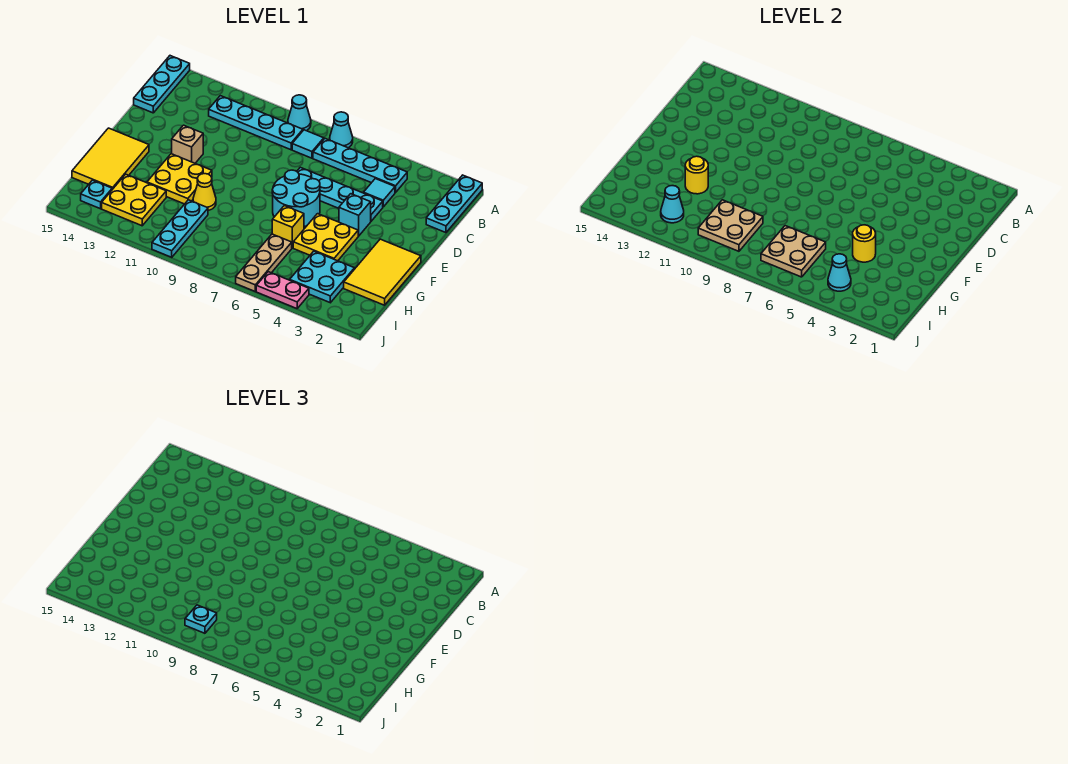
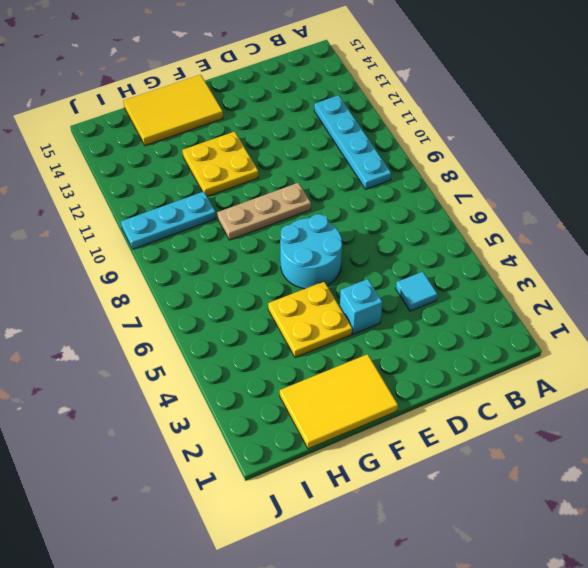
tan plate E9:G9 level 1 -> tan plate H6:J6 level 1
none -> cyan plate A1:C1 level 1
none -> cyan cone A7 level 1
none -> cyan cone A9 level 1
none -> cyan plate A15:C15 level 1

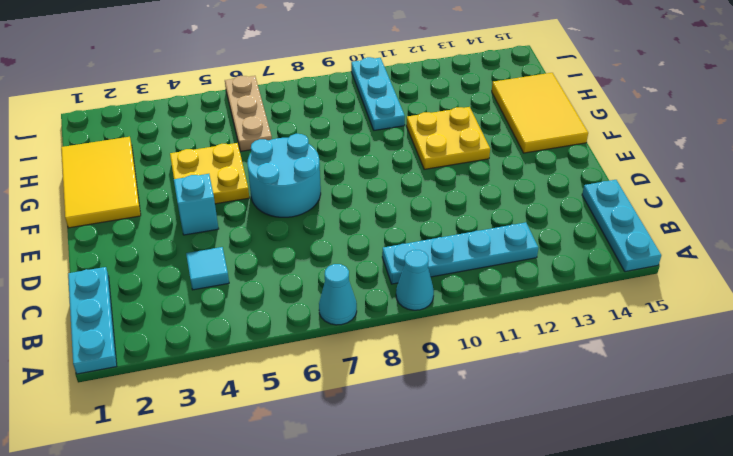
none -> cyan plate B4:B7 level 1
none -> cyan tile B8 level 1
none -> cyan plate D4:D7 level 1
none -> tan brick E12 level 1

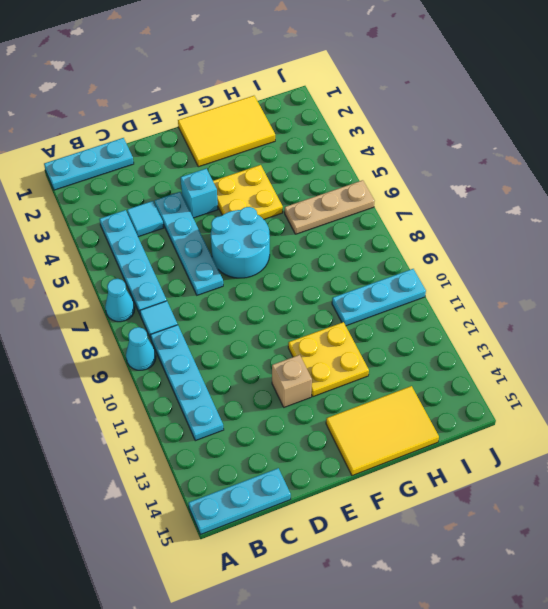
none -> yellow brick G6 level 1
none -> yellow cone G10 level 1
none -> cyan plate H3:I4 level 1
none -> yellow plate H12:I13 level 1

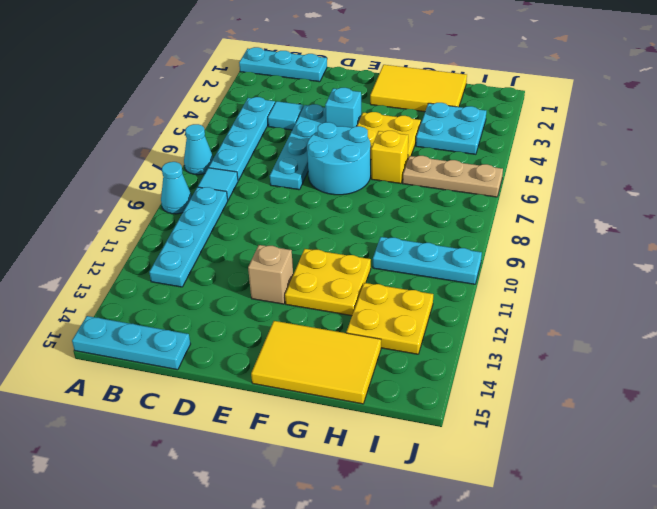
none -> yellow cone G10 level 1
none -> cyan plate I14 level 1
none -> pink plate J4:J5 level 1
none -> yellow round brick G4 level 2

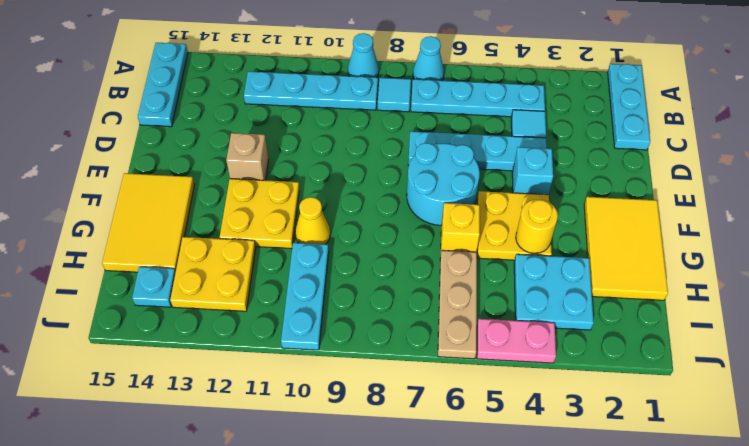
none -> yellow round brick G12 level 2
none -> tan plate H6:I7 level 2
none -> tan plate H9:I10 level 2
none -> cyan cone I4 level 2

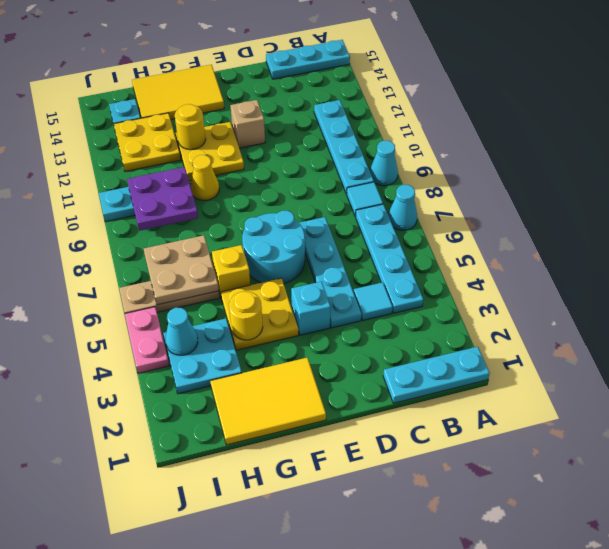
purple plate H9:I10 level 2 -> tan plate H9:I10 level 2
none -> cyan cone I12 level 2
none -> cyan plate I9 level 3

